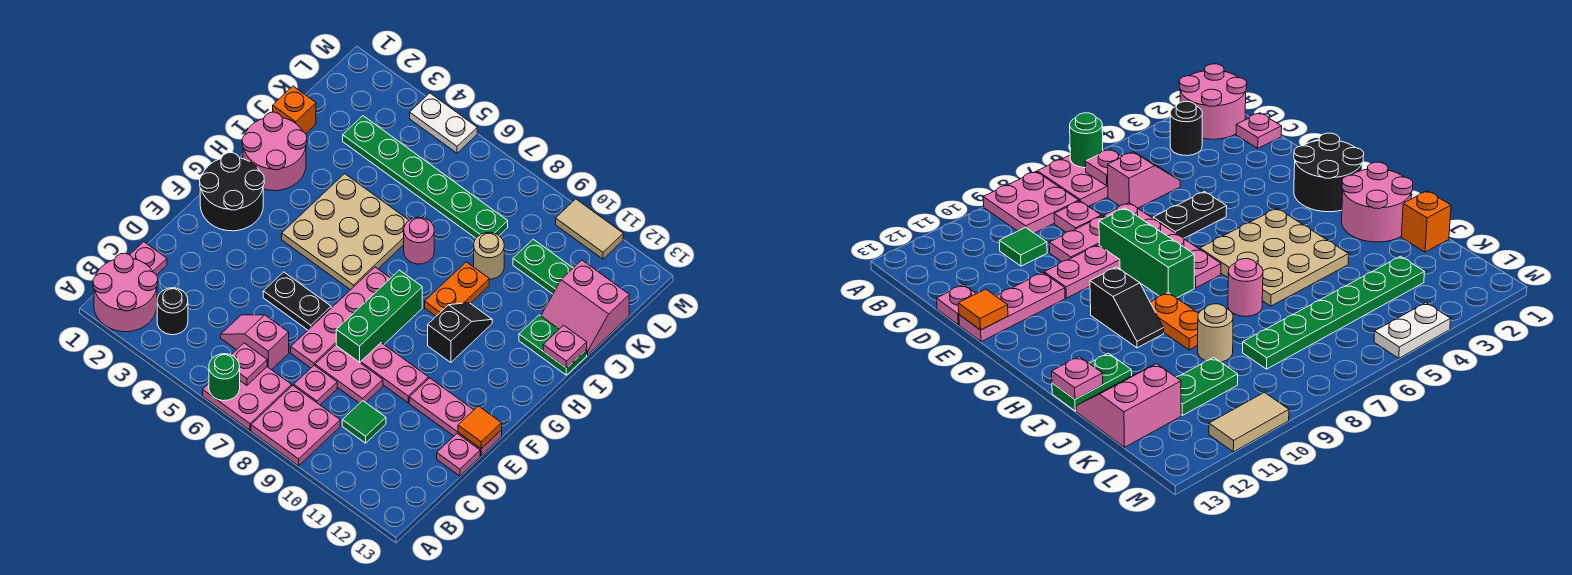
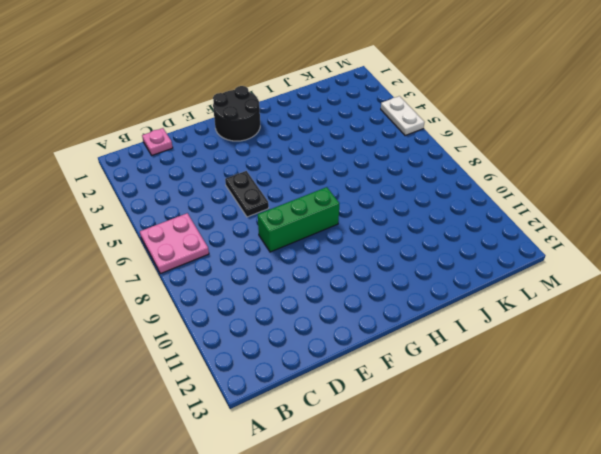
none -> pink round brick A1:B2 level 1
none -> pink plate A8:B9 level 1
none -> black round brick B3 level 1
none -> pink slope C5:C6 level 1 top 6

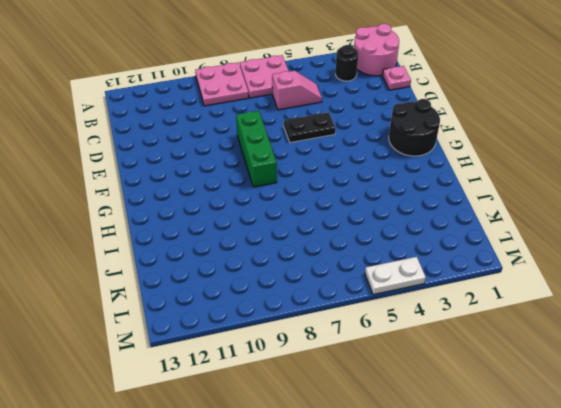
none -> pink plate C8 level 1
none -> green tile C10 level 1
none -> pink plate D7:G7 level 1
none -> pink plate D8:D9 level 1

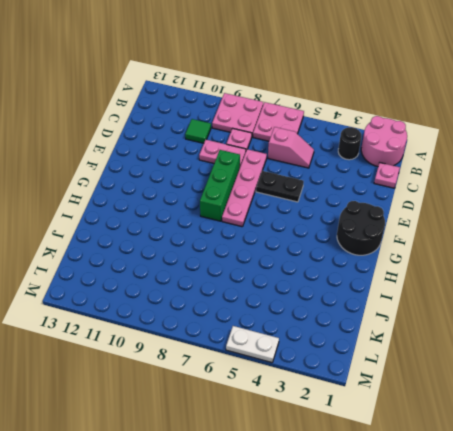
none -> pink plate D13 level 1
none -> pink plate E9:E10 level 1
none -> pink plate E11:E13 level 1
none -> tan plate G4:I6 level 1

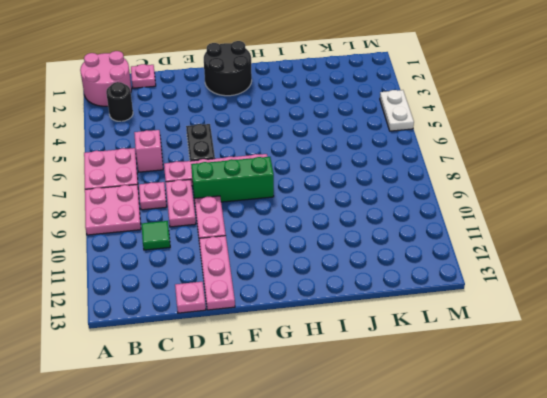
none -> tan plate G4:I6 level 1
none -> black slope G10:H10 level 1 top G
none -> pink round brick H1:I2 level 1
none -> orange plate H9:I9 level 1

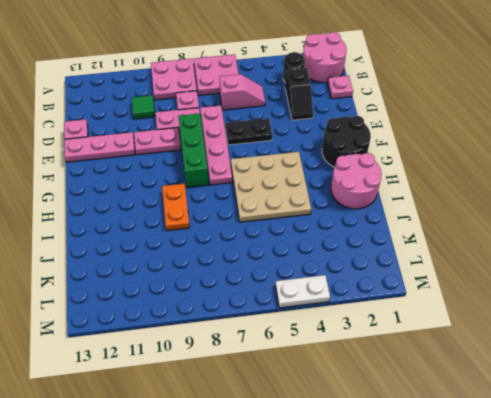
black slope C3:D3 level 1 top C -> black slope G10:H10 level 1 top G
none -> pink round brick I7 level 1
none -> green plate I12:I13 level 1
none -> orange brick J1 level 1
none -> tan round brick J9 level 1

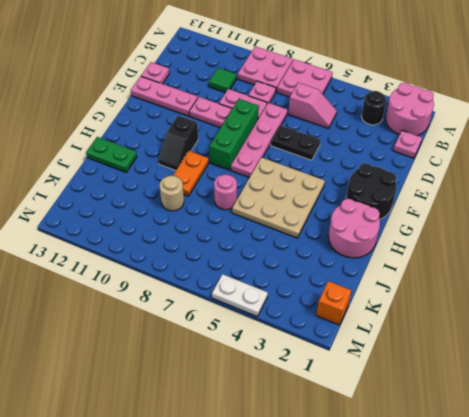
orange brick L1 level 1 -> orange brick J1 level 1
none -> pink slope J12:K13 level 1 top K
none -> green plate K3:K8 level 1
none -> green plate K10:K11 level 1
none -> tan tile M10:M11 level 1

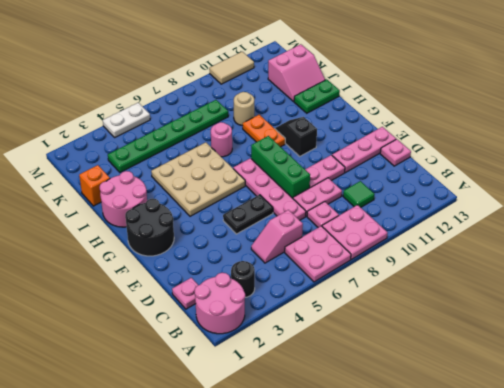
none -> green plate K10:K11 level 1
none -> green round brick A6 level 2
none -> pink plate B6 level 2
none -> orange tile E13 level 2

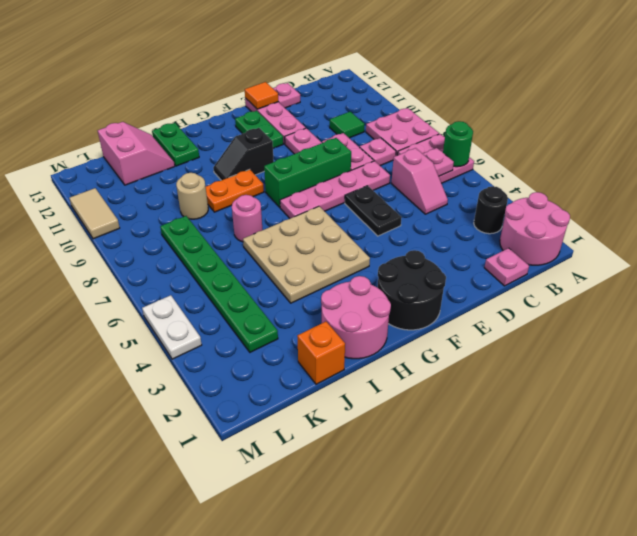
green plate F11:F12 level 1 -> green plate K10:K11 level 1
none -> pink plate I13 level 2

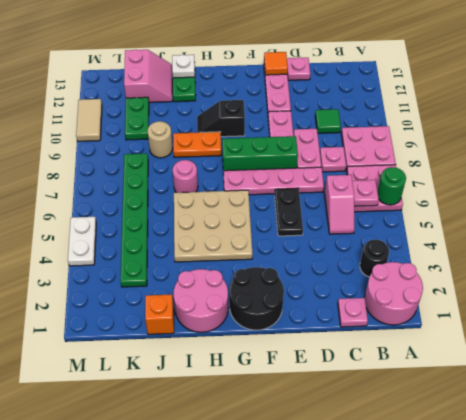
white plate I13 level 2 -> pink plate I13 level 2

